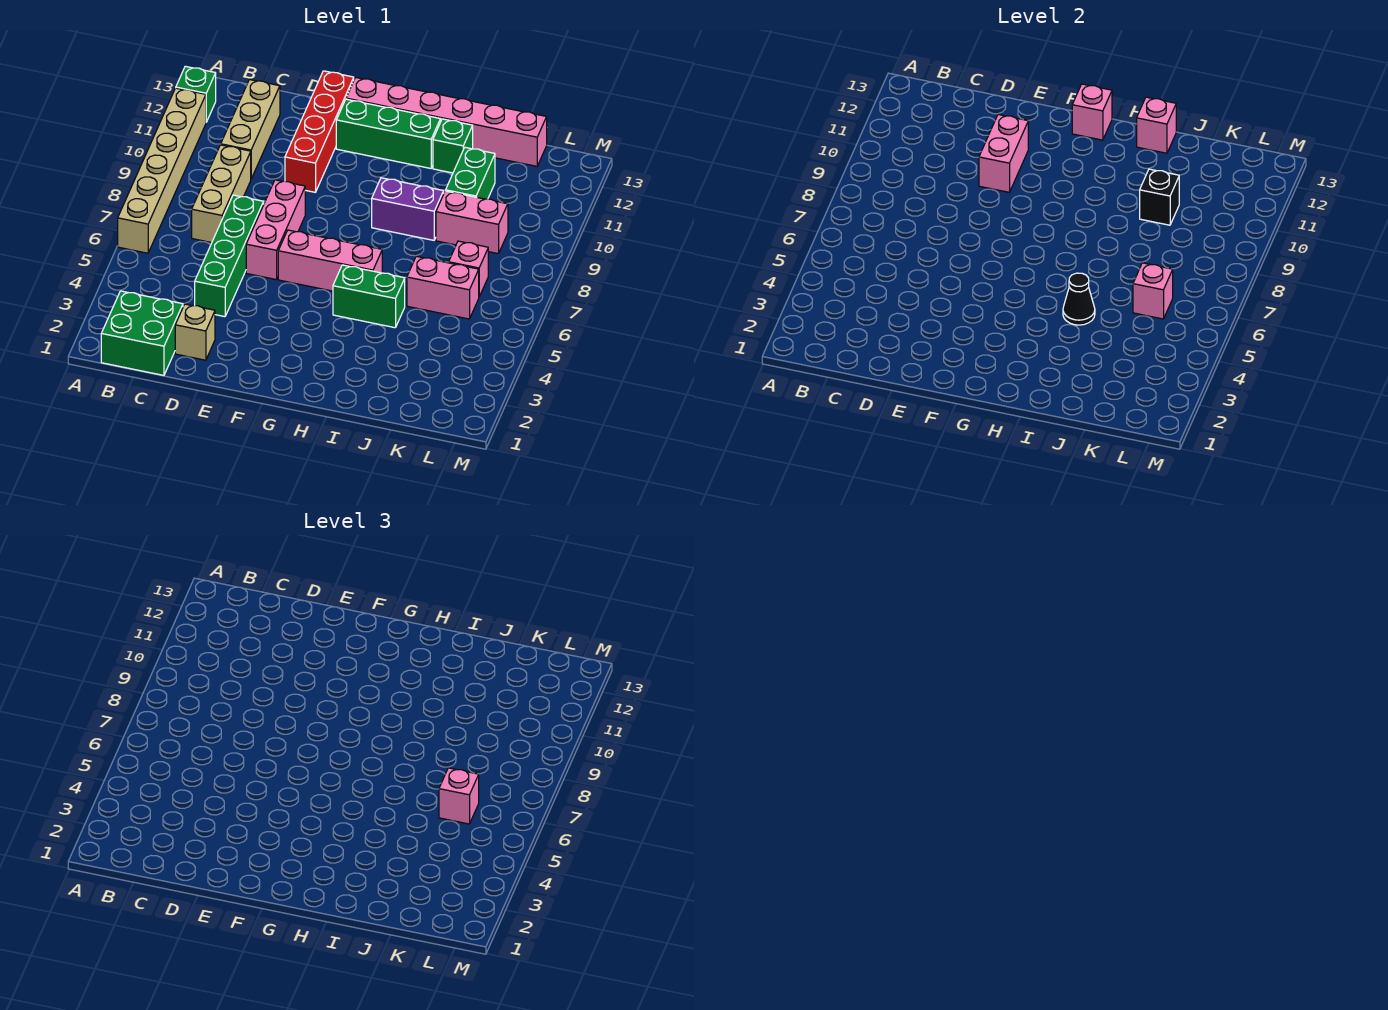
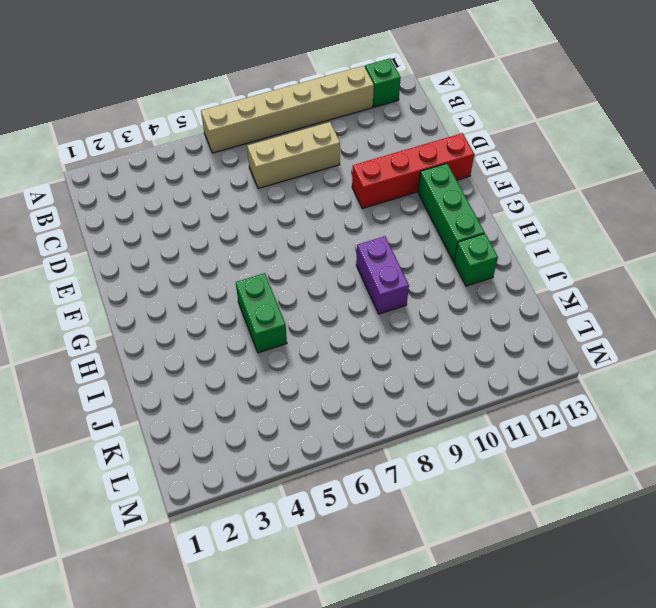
none -> green brick B1:C2 level 1
none -> tan brick C10:C12 level 1
none -> tan brick D2 level 1

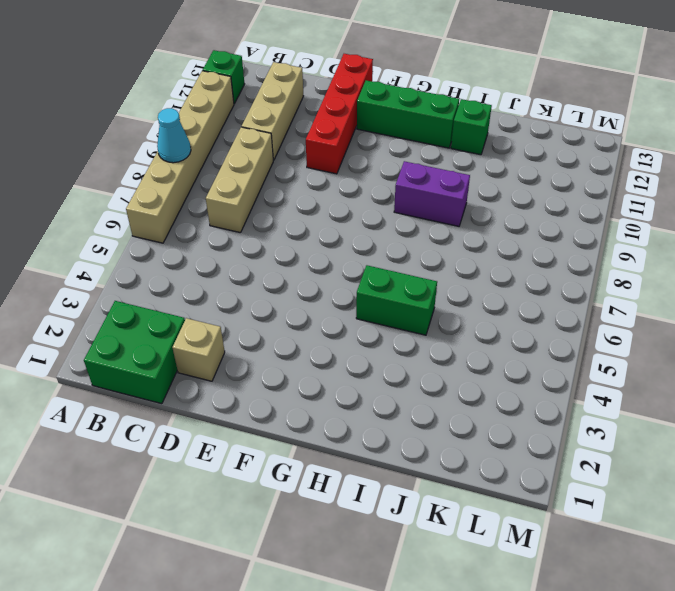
cyan cone A8 level 2 -> none
none -> green brick D4:D7 level 1
none -> pink brick E6:E8 level 1
none -> pink brick F6:H6 level 1

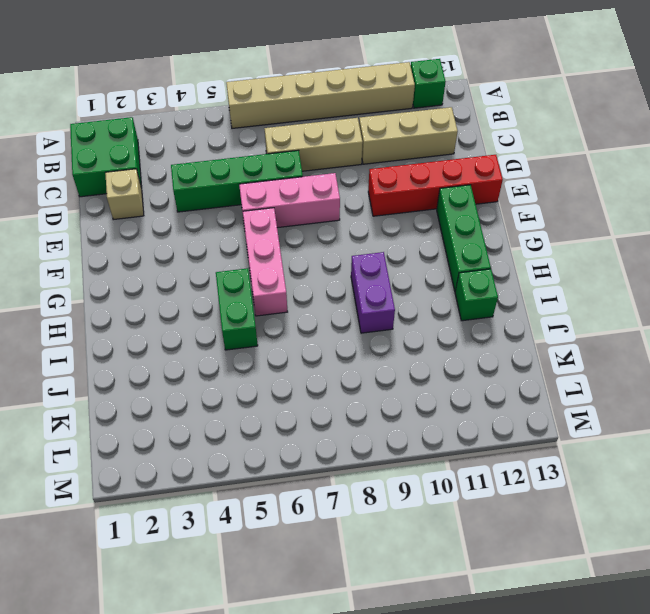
none -> pink brick F13:K13 level 1
none -> pink brick J6:K6 level 1
none -> pink brick J9:K9 level 1

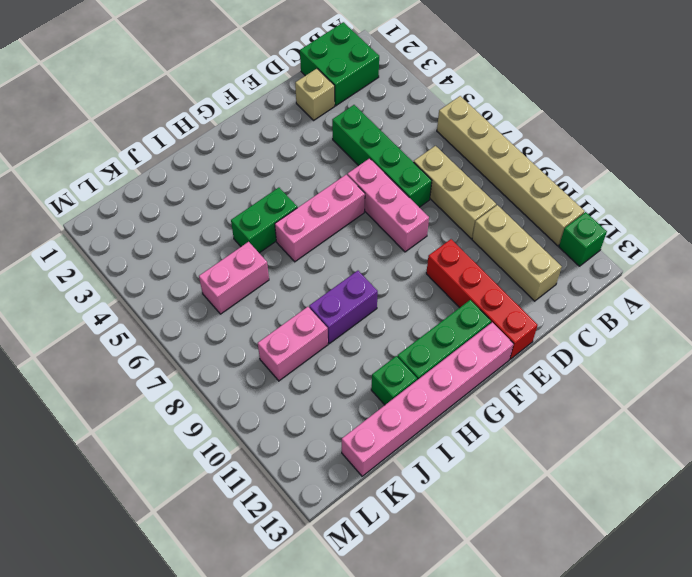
none -> green brick J10:J11 level 1
none -> pink brick K7 level 1
none -> pink brick E10:E11 level 2

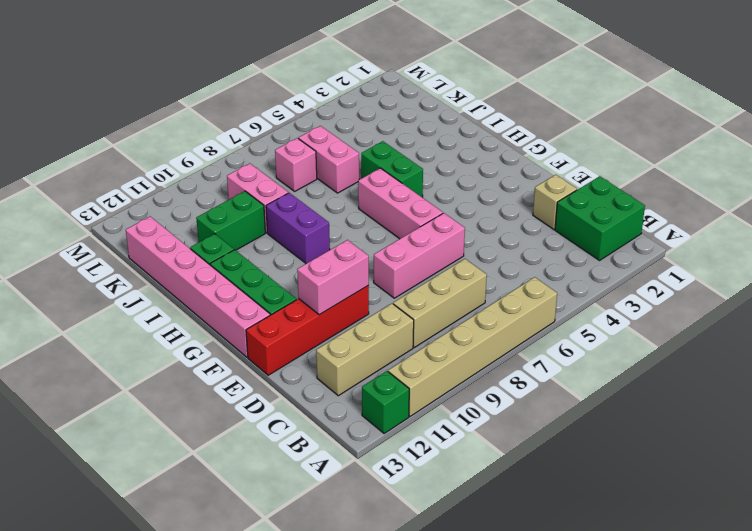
none -> green brick D4:D7 level 1
none -> pink brick G13 level 2
none -> black cone I5 level 2

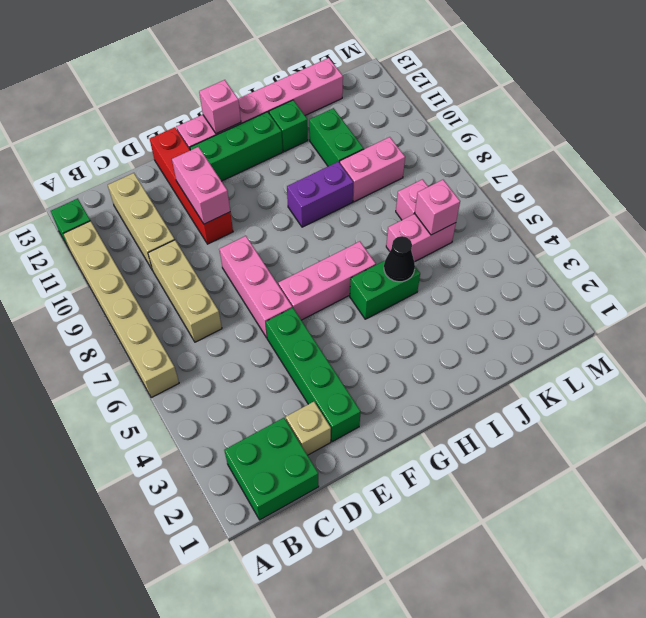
green brick E2:E5 level 1 -> green brick D4:D7 level 1
none -> pink brick I13 level 2
none -> black brick J10 level 2
none -> pink brick K6 level 3

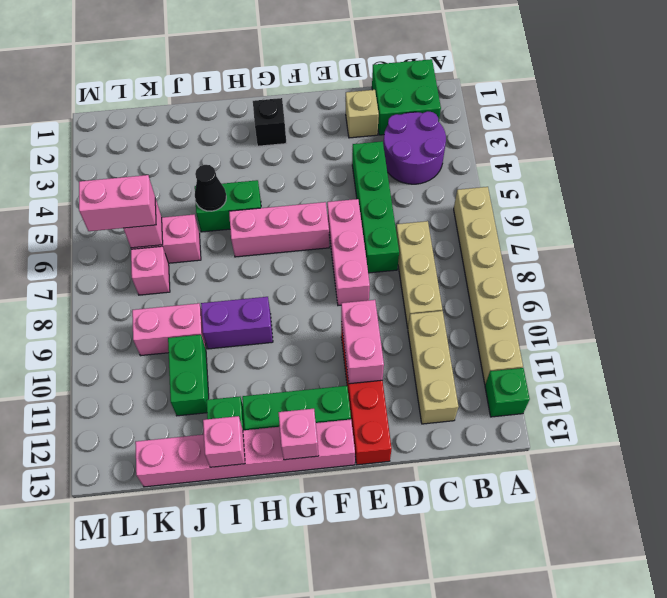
purple round brick B3:C4 level 1 -> none
black brick G2 level 1 -> black brick J10 level 2
pink brick K6:L6 level 3 -> pink brick K6 level 3

